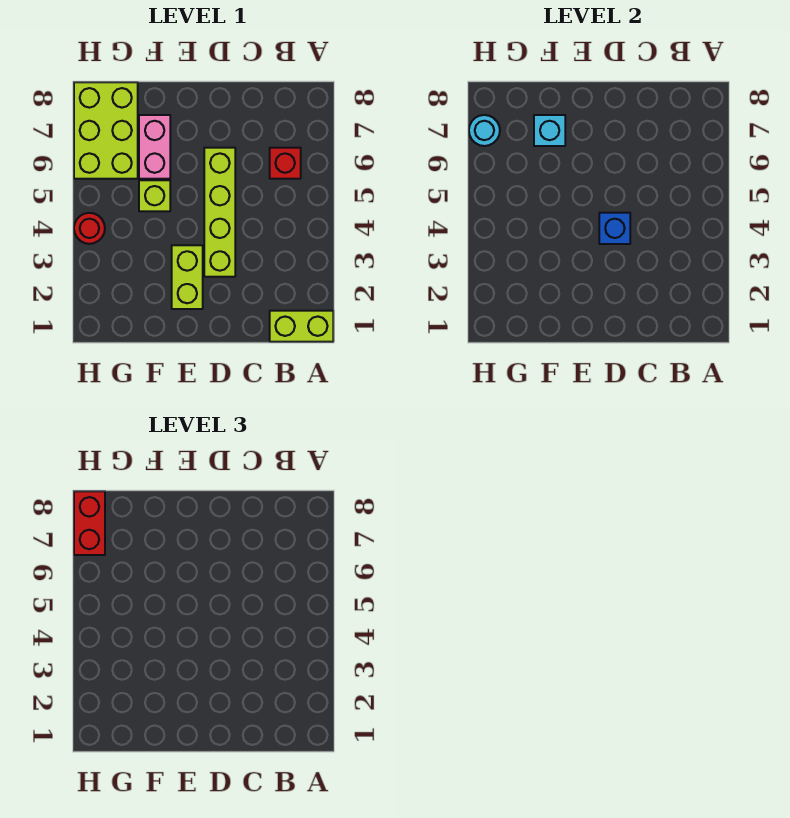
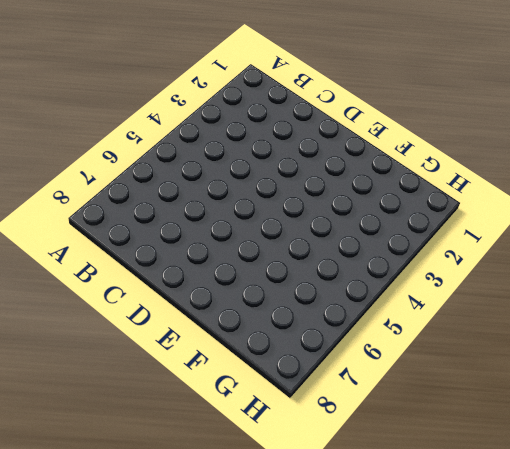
none -> lime brick A1:B1 level 1
none -> red brick B6 level 1
none -> lime brick D3:D6 level 1

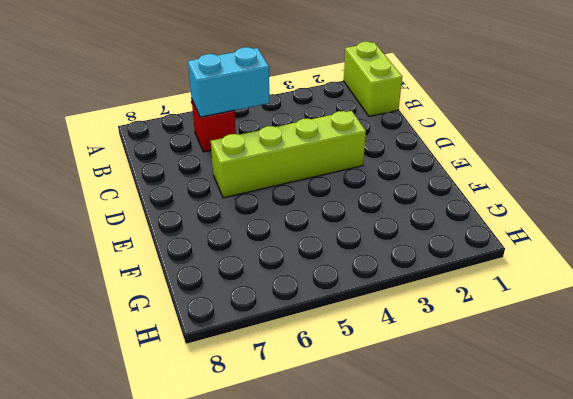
cyan brick B5:B6 level 2 -> none
none -> lime brick E2:E3 level 1
none -> lime brick F5 level 1
none -> pink brick F6:F7 level 1

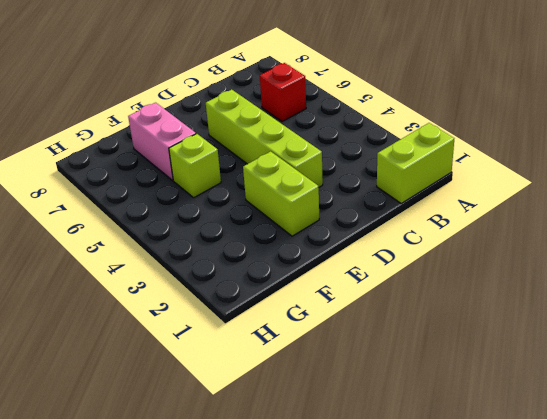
none -> lime brick G6:H8 level 1
none -> red round brick H4 level 1
none -> blue brick D4 level 2

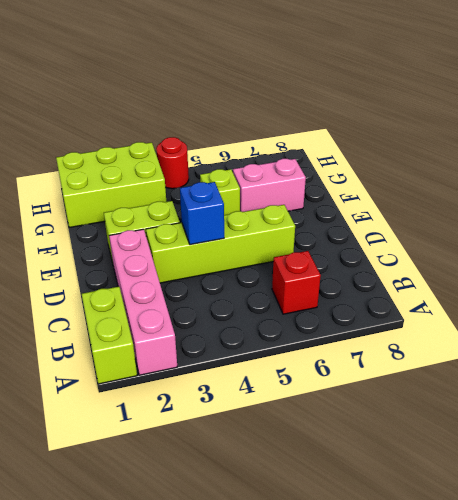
pink brick A2:D2 level 1 -> none
lime brick G1:H3 level 1 -> lime brick G6:H8 level 1
none -> cyan brick F7 level 2
none -> cyan round brick H7 level 2
none -> red brick H7:H8 level 3

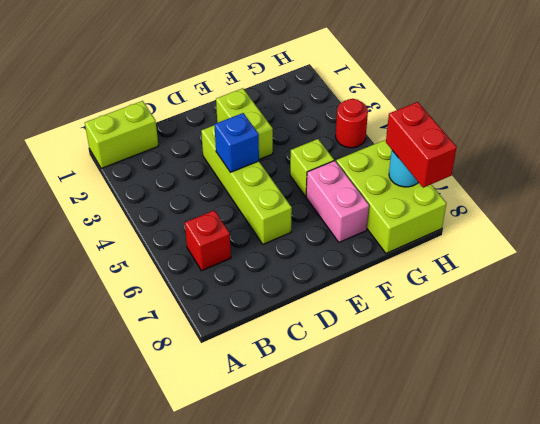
none -> cyan brick F7 level 2

